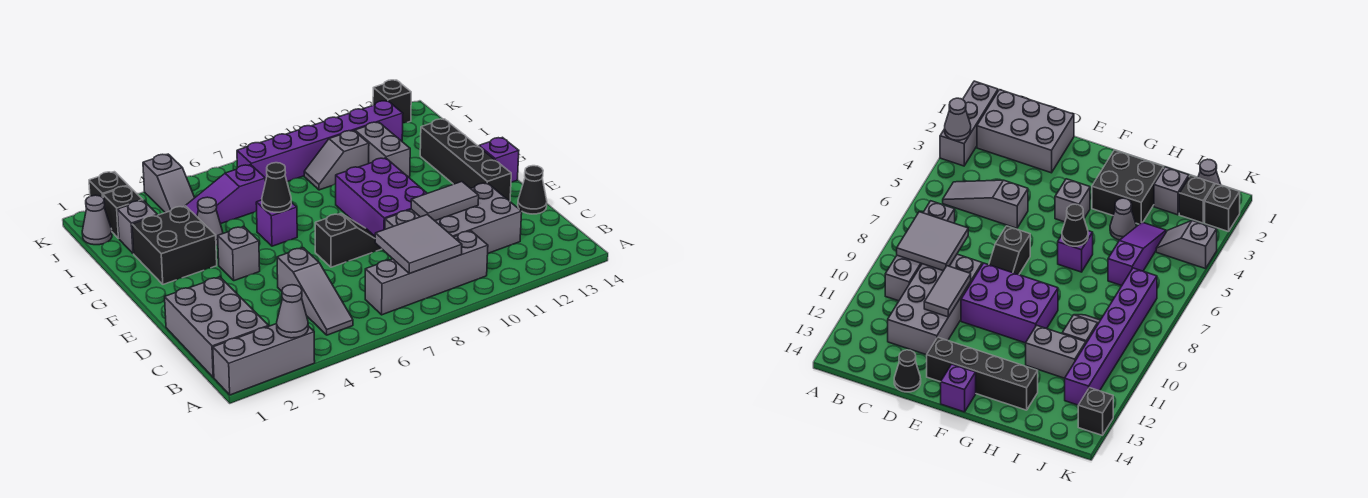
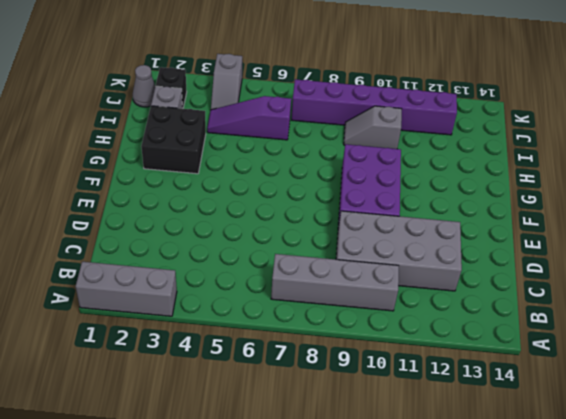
none -> grey brick B1:D2 level 1
none -> grey slope B5:D5 level 1 top D
none -> black cone D14 level 1

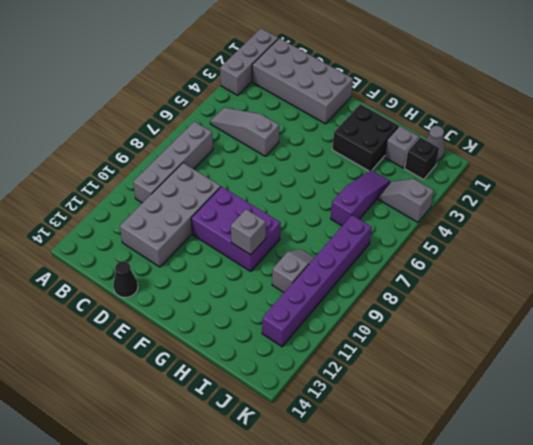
grey brick B1:E2 level 1 -> grey brick B1:D2 level 1
grey brick G10 level 2 -> grey brick F4 level 1
none -> black slope E7:E8 level 1 top 7
none -> black brick E13:H13 level 1
none -> purple brick F14 level 1

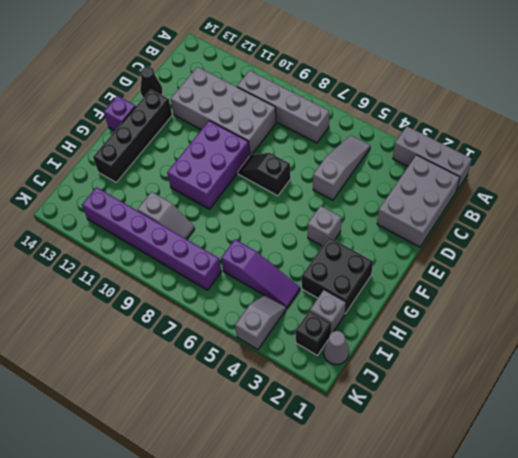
none -> purple brick G6 level 1
none -> grey cone H4 level 1
none -> grey brick H11:I11 level 1

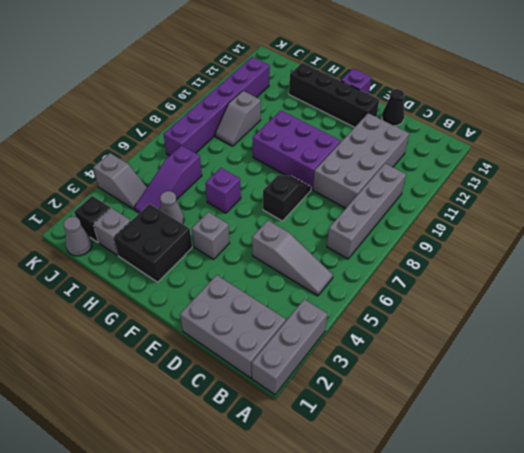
none -> grey brick H11:I11 level 1
none -> black brick K2 level 1
none -> black brick K13 level 1

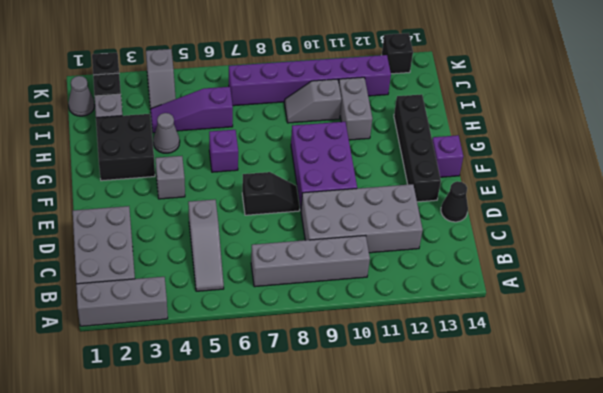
none -> grey cone A3 level 2
none -> grey tile B8:C9 level 2
none -> grey tile D10:D11 level 2

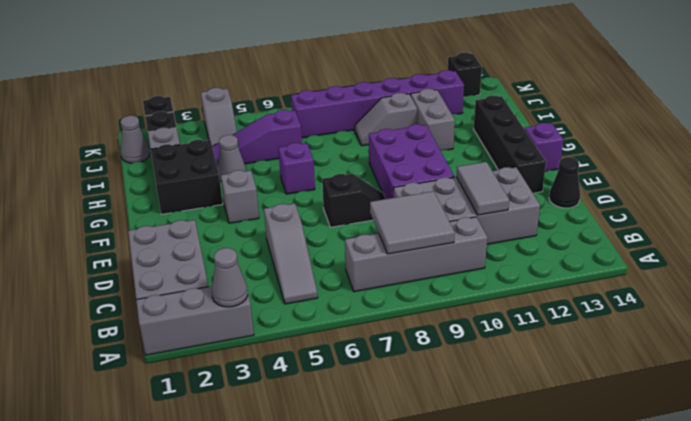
grey tile C11:D11 level 2 -> grey tile D10:D11 level 2
none -> black cone G6 level 2

